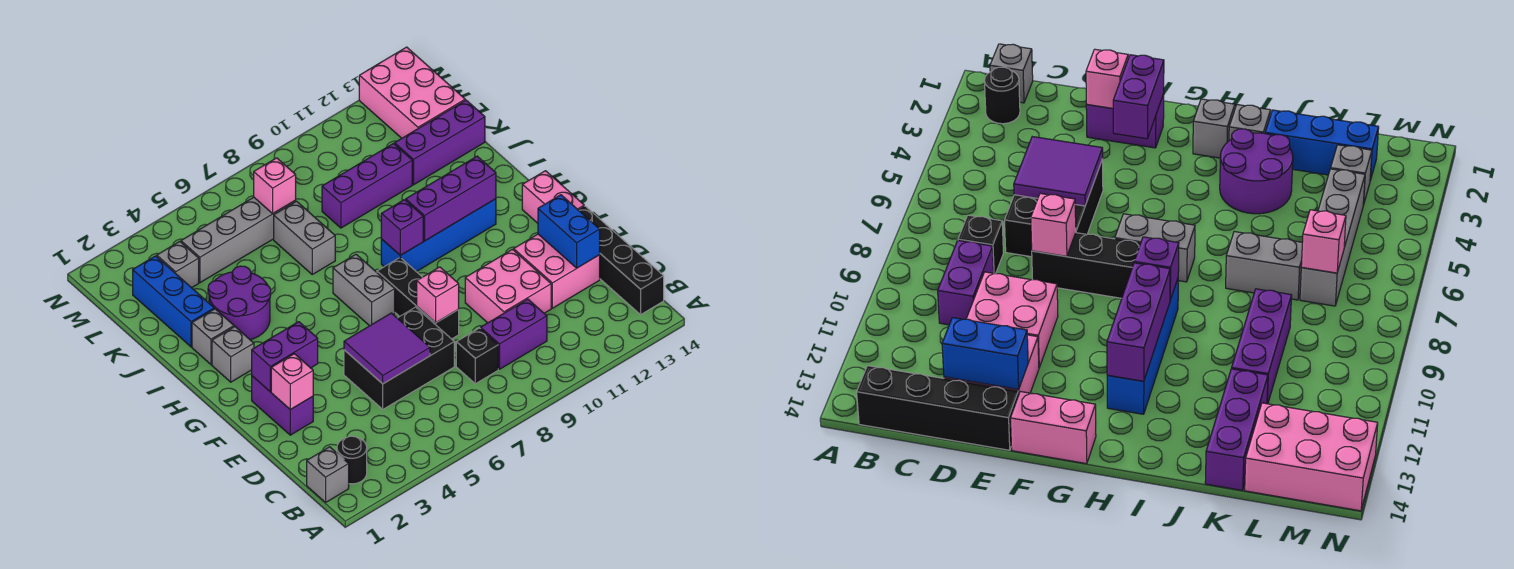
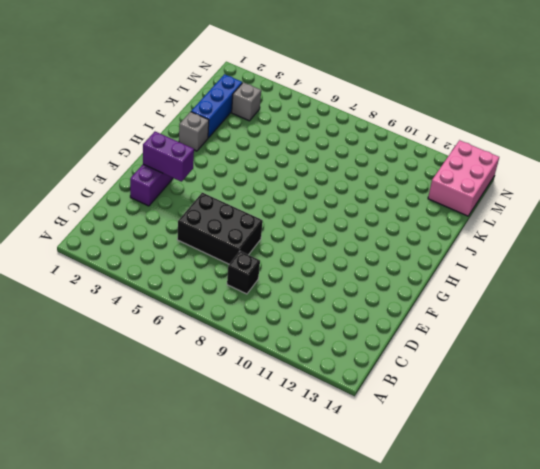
none -> grey brick B1 level 1
none -> black round brick B2 level 1
none -> black brick B14:E14 level 1
none -> purple brick C9:C10 level 1

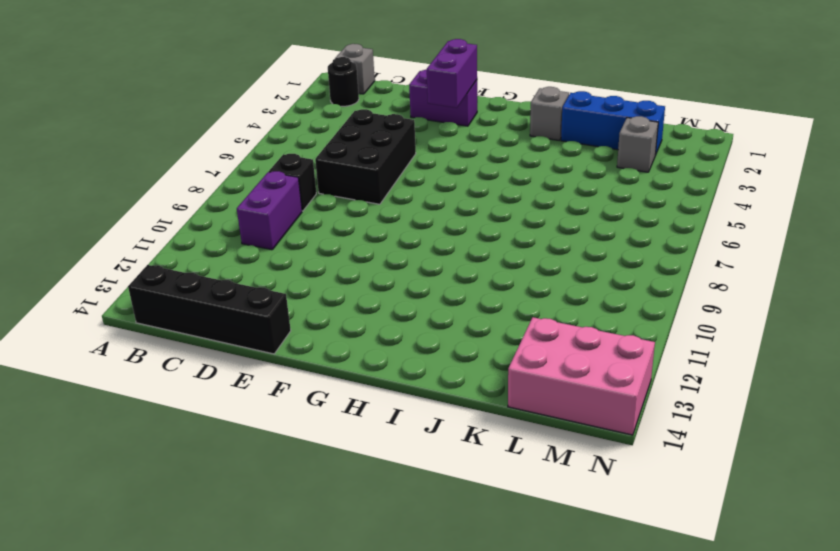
none -> pink brick D10:E11 level 1
none -> pink brick D12:E13 level 1
none -> black brick E8:G8 level 1
none -> pink brick F14:G14 level 1

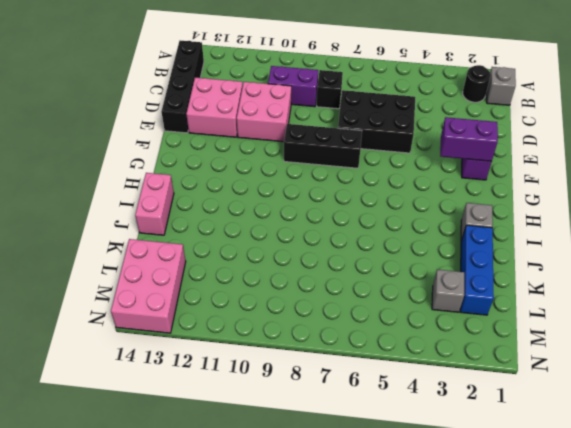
black brick F7:F9 level 1 -> black brick E8:G8 level 1
pink brick I14:J14 level 1 -> pink brick F14:G14 level 1
none -> grey brick G7:H7 level 1
none -> grey brick H2 level 1
none -> blue brick H9:H12 level 1
none -> purple round brick I3:J4 level 1

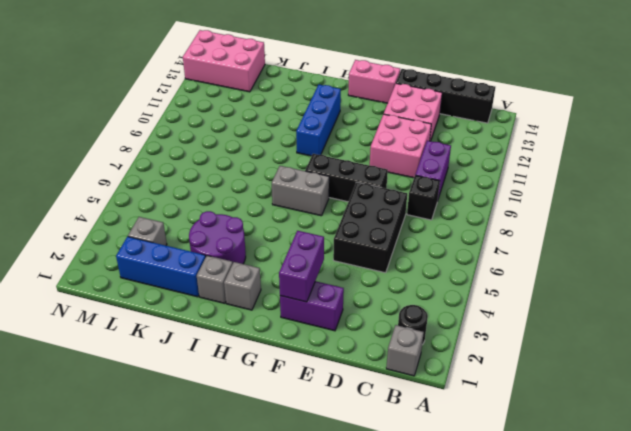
blue brick H10:H12 level 1 -> blue brick H9:H12 level 1
none -> grey brick J7:K7 level 1
none -> purple brick K9:K11 level 1
none -> purple brick K12:K14 level 1
none -> grey brick L4:L7 level 1

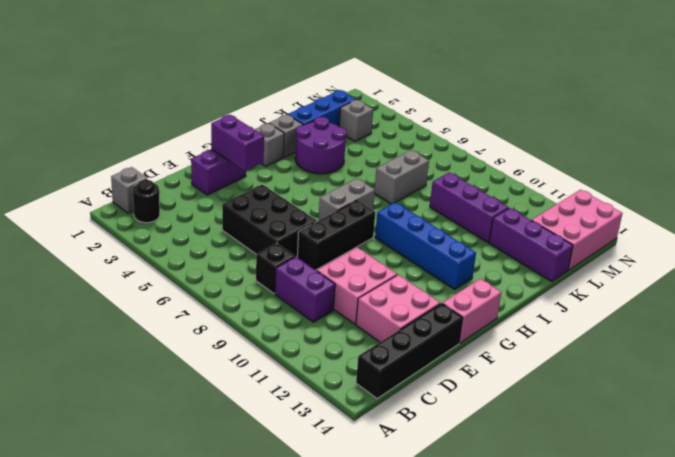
none -> grey brick L4:L7 level 1
none -> purple tile D5:E6 level 2
none -> blue brick D13:E13 level 2
none -> pink brick E2 level 2

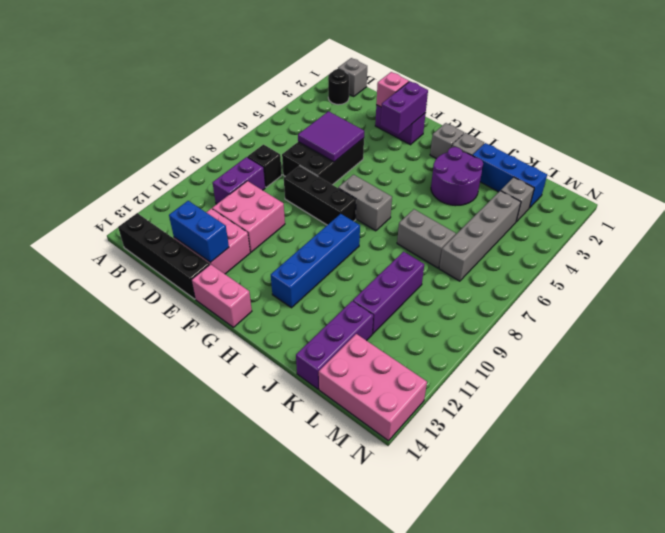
none -> pink brick E8 level 2
none -> purple brick H9 level 2
none -> purple brick H10:H12 level 2
none -> pink brick L7 level 2

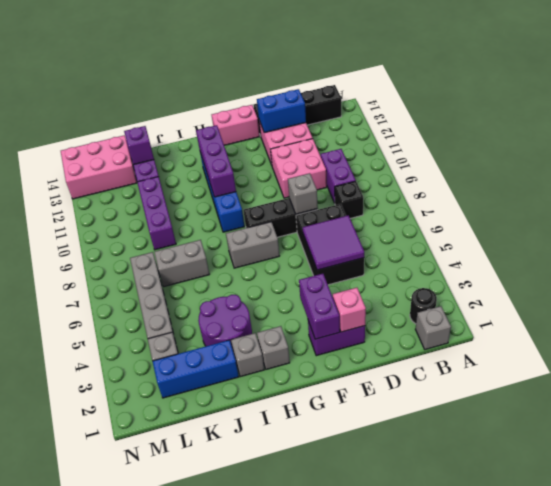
grey brick E8 level 2 -> pink brick E8 level 2
purple brick K13 level 2 -> purple brick H9 level 2
none -> pink brick L7 level 2

